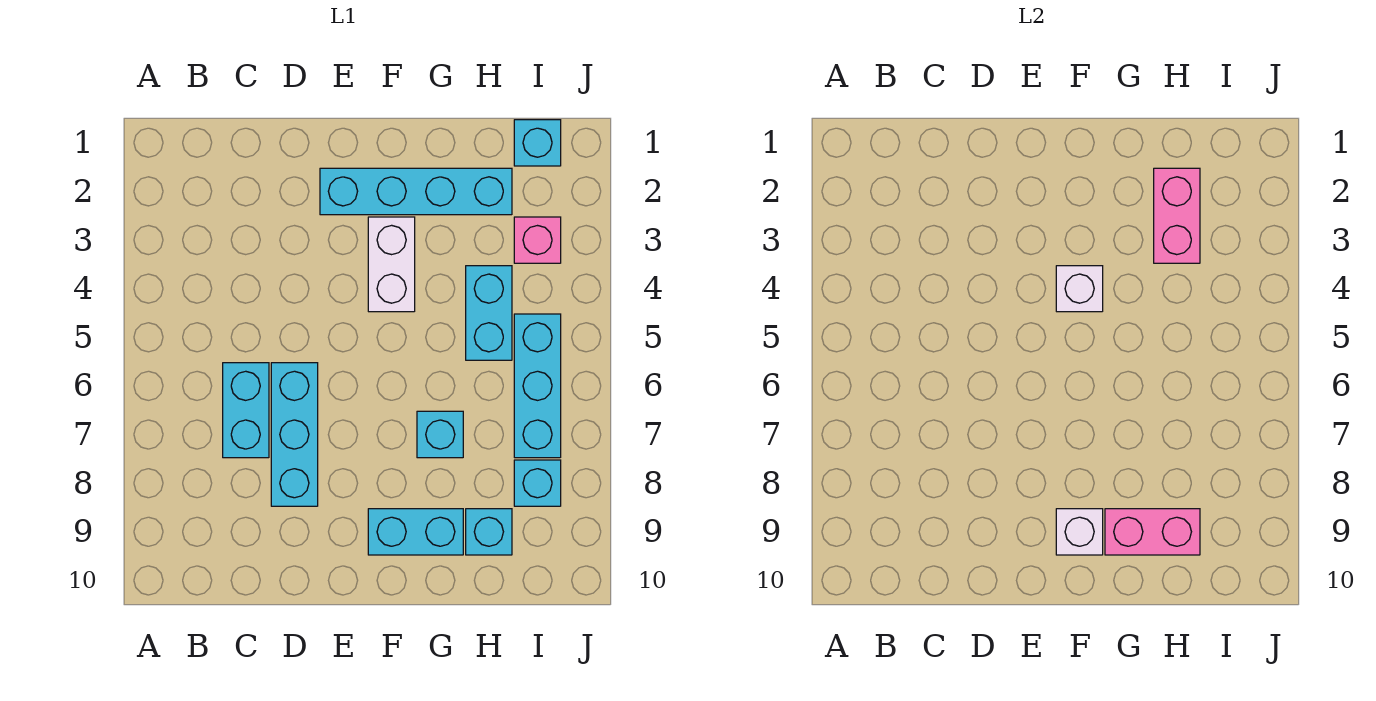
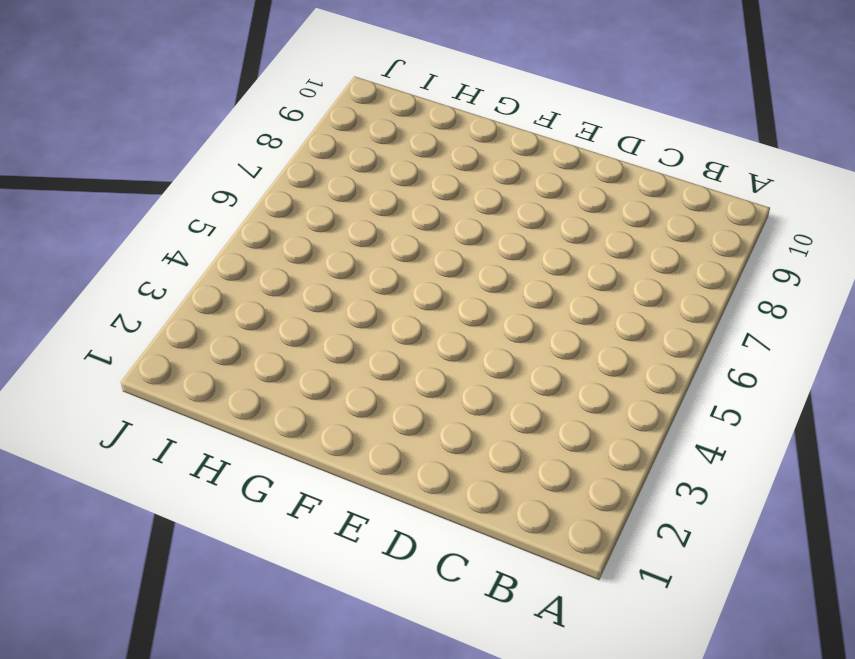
none -> cyan brick C6:C7 level 1
none -> cyan brick D6:D8 level 1
none -> cyan brick E2:H2 level 1

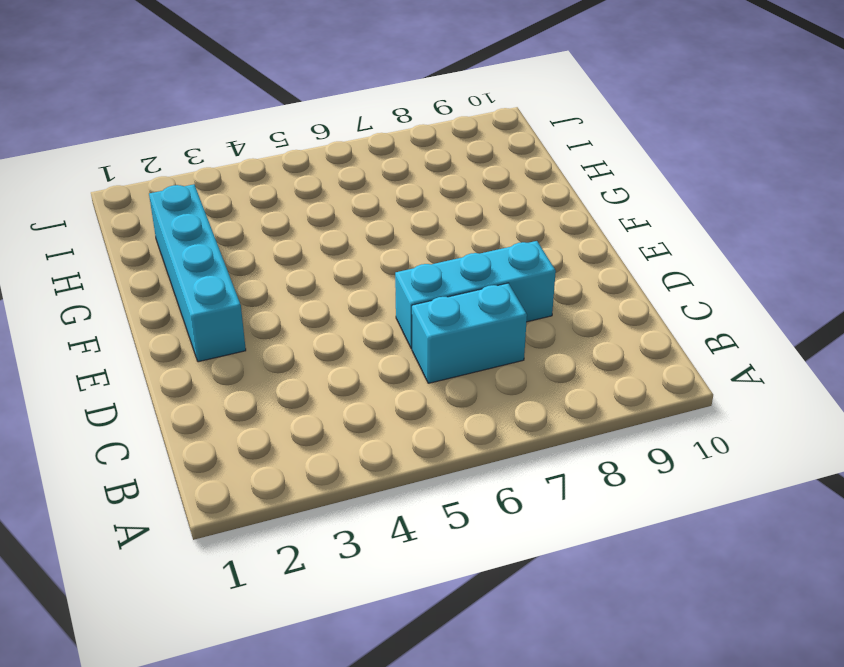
none -> white brick F3:F4 level 1
none -> cyan brick F9:G9 level 1
none -> cyan brick G7 level 1

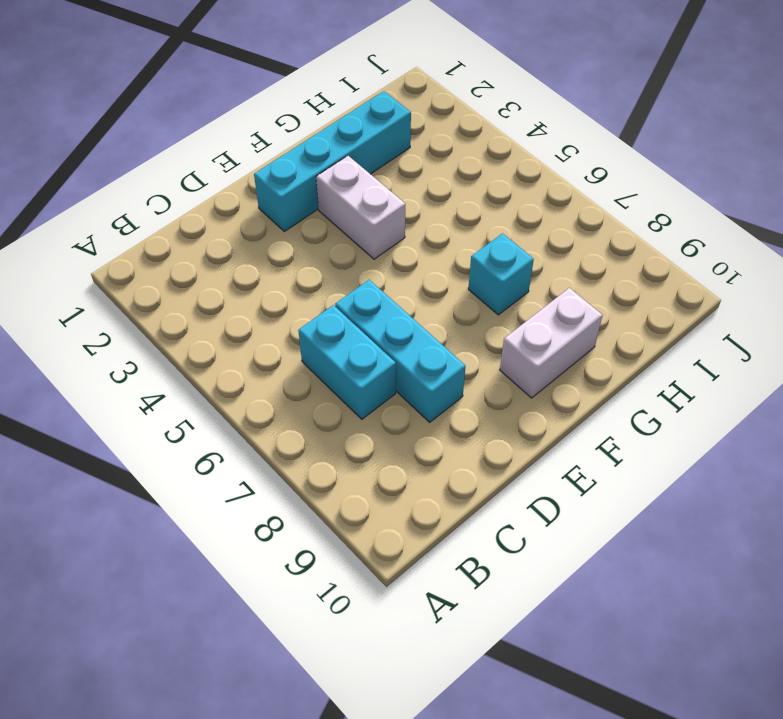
white brick F9:G9 level 1 -> cyan brick F9:G9 level 1
none -> cyan brick H4:H5 level 1
none -> cyan brick H9 level 1
none -> cyan brick I1 level 1

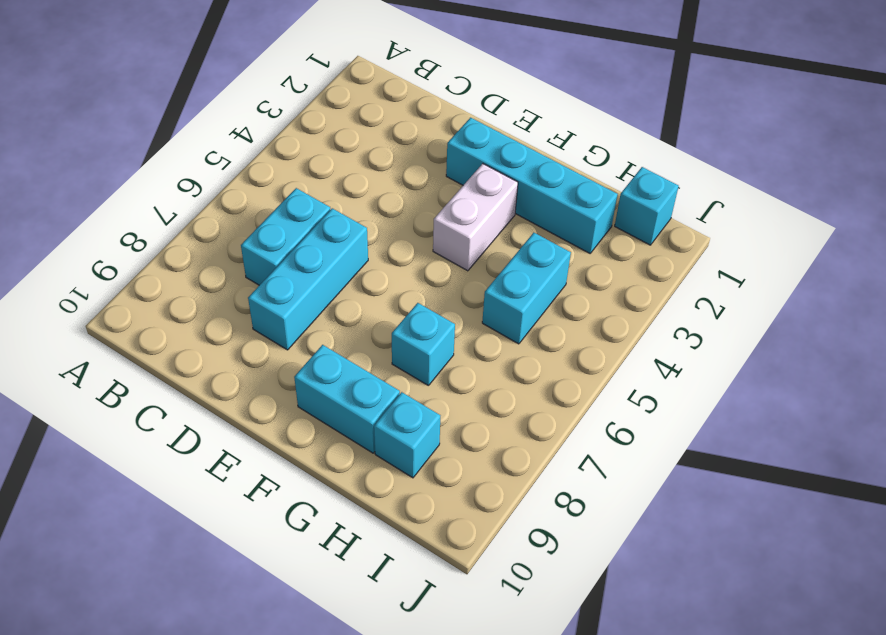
none -> pink brick I3 level 1
none -> cyan brick I5:I7 level 1
none -> cyan brick I8 level 1

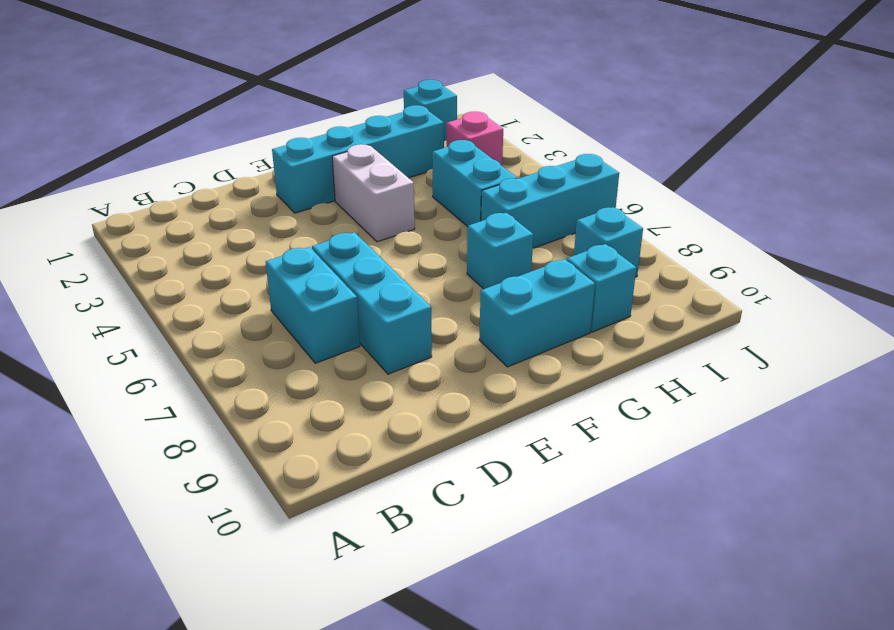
cyan brick H6:J6 level 1 -> cyan brick I5:I7 level 1
none -> white brick F4 level 2
none -> white brick F9 level 2
none -> pink brick G9:H9 level 2

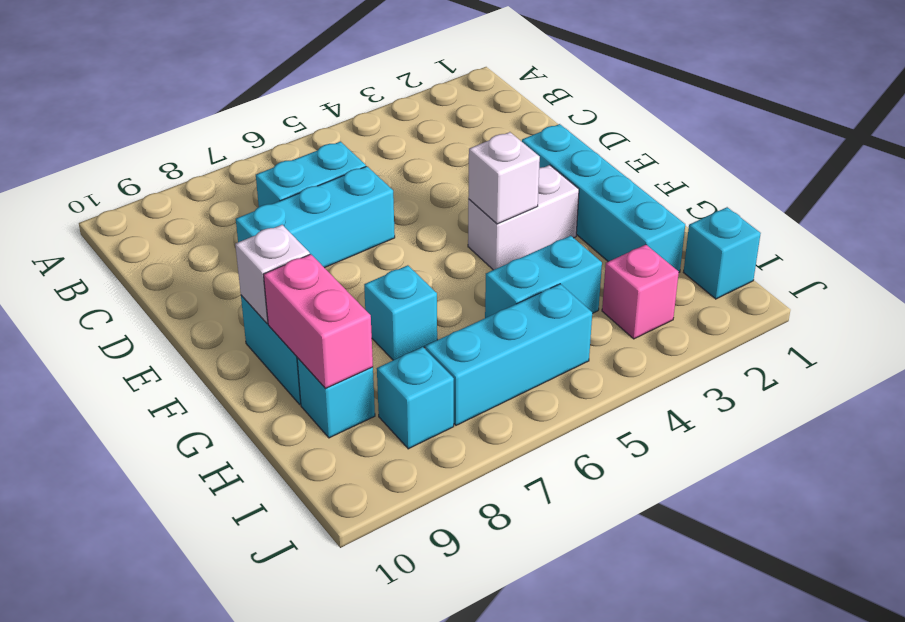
none -> pink brick H2:H3 level 2

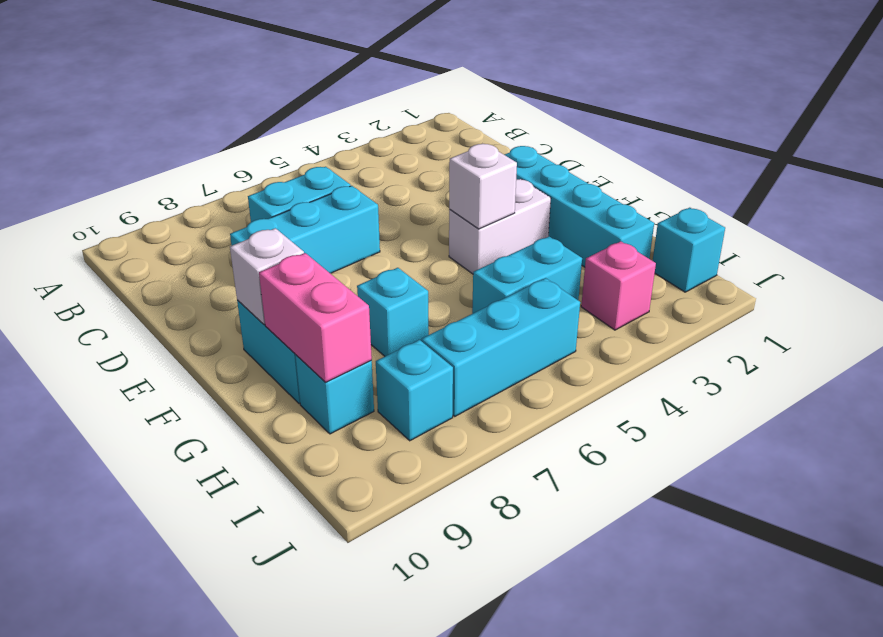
none -> pink brick H2:H3 level 2

